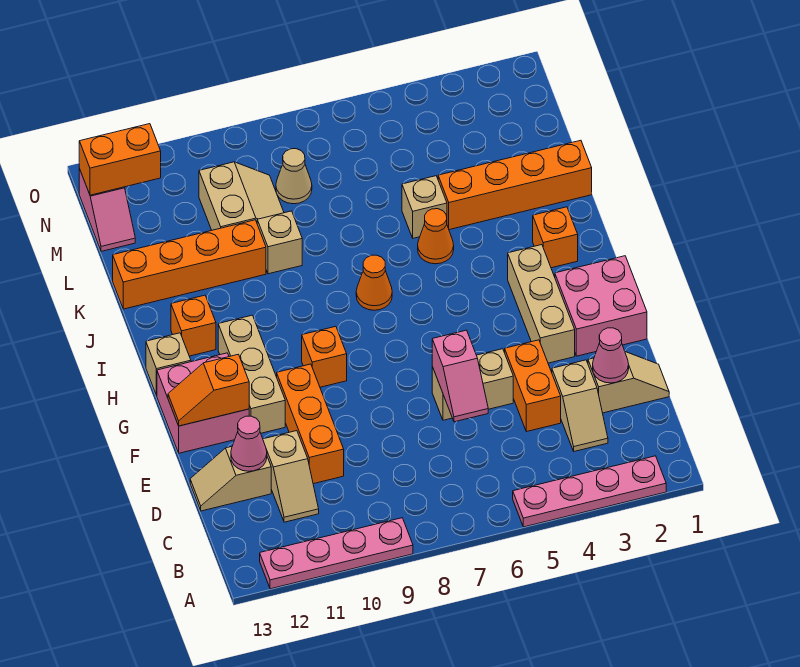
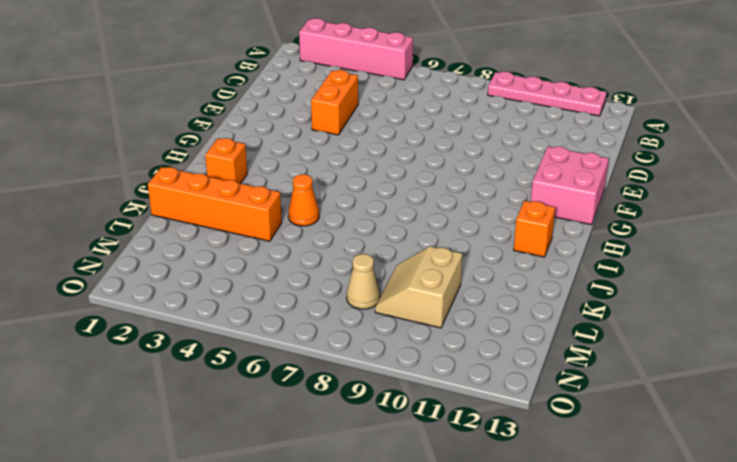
pink brick A2:A5 level 1 -> pink plate A2:A5 level 1
none -> tan slope C3:D3 level 1 top D
none -> tan slope C11:D11 level 1 top D
none -> tan slope D1:D2 level 1 top 2
none -> orange brick D10:F10 level 1

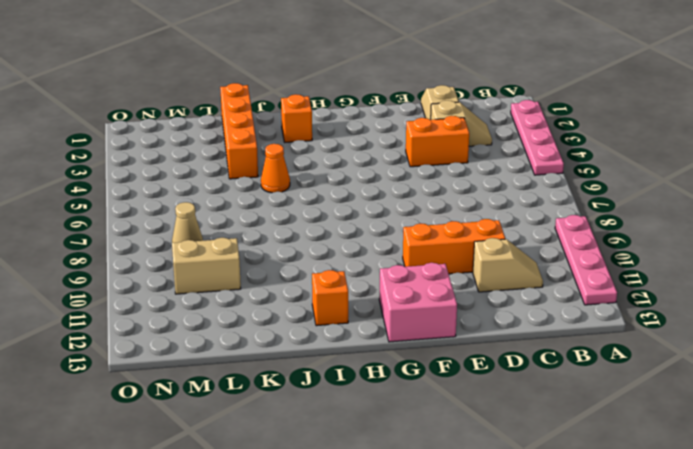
none -> tan slope D12:D13 level 1 top 12
none -> tan brick E5:E6 level 1
none -> pink brick F1:G2 level 1
none -> tan brick F3:H3 level 1

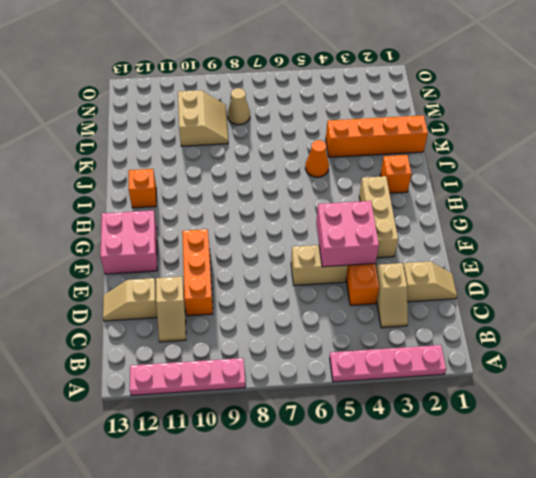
pink brick E4:F5 level 2 -> pink brick F1:G2 level 1
none -> tan brick F11:H11 level 1
none -> orange brick G9 level 1
none -> tan brick H13 level 1
none -> orange cone I7 level 1

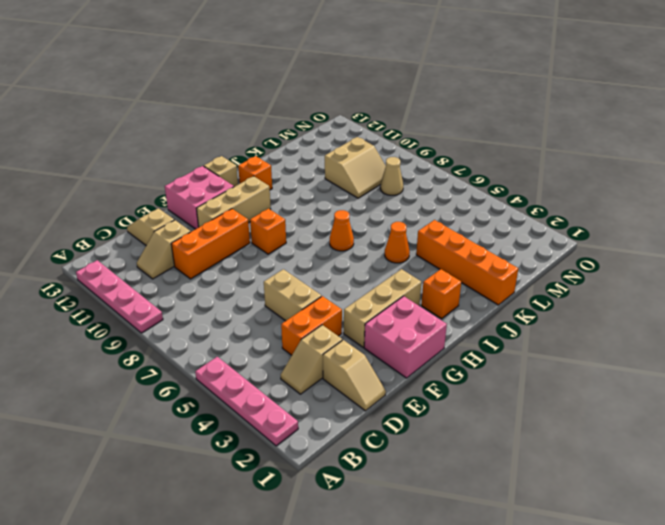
none -> tan brick K5 level 1
none -> tan brick K9 level 1
none -> orange brick K10:K13 level 1
none -> pink slope M13:N13 level 1 top N

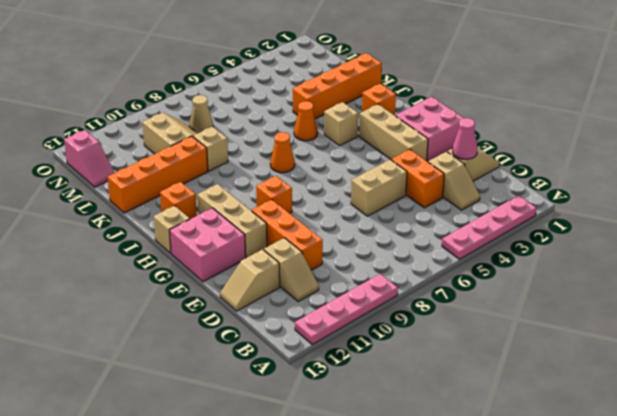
tan brick I4 level 1 -> tan brick K5 level 1
none -> pink slope D6:E6 level 2 top E
none -> pink cone D12 level 2
none -> orange slope F12:F13 level 2 top 12
none -> orange brick N12:N13 level 2

